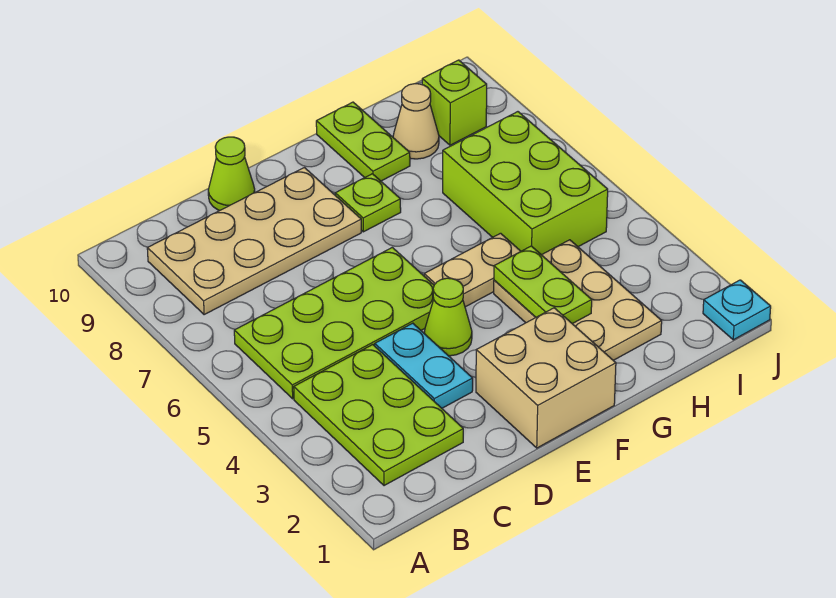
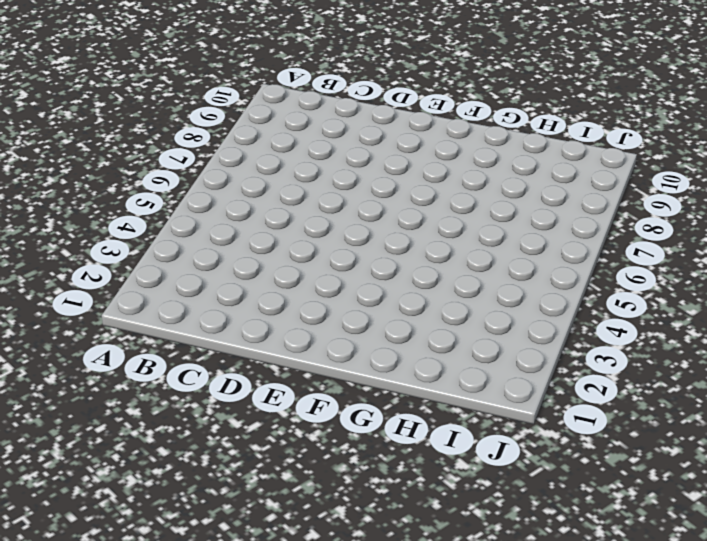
none -> lime plate B2:C4 level 1
none -> lime plate B5:E6 level 1
none -> tan plate B8:E9 level 1

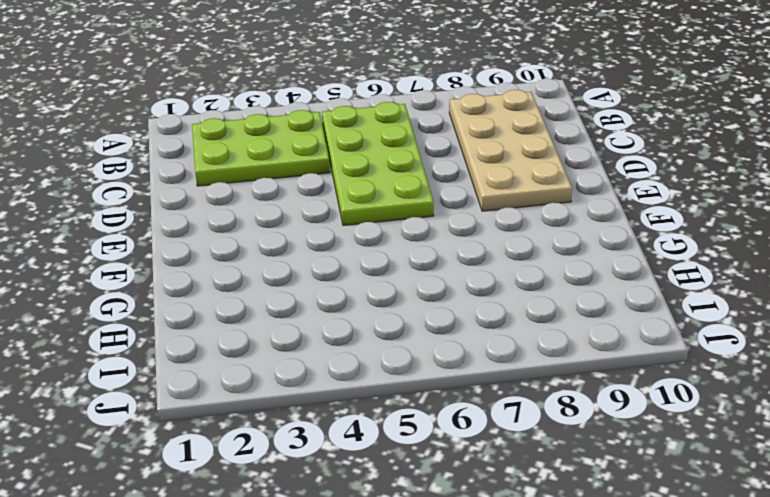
none -> cyan plate D3:D4 level 1
none -> lime cone D10 level 1
none -> tan brick E1:F2 level 1

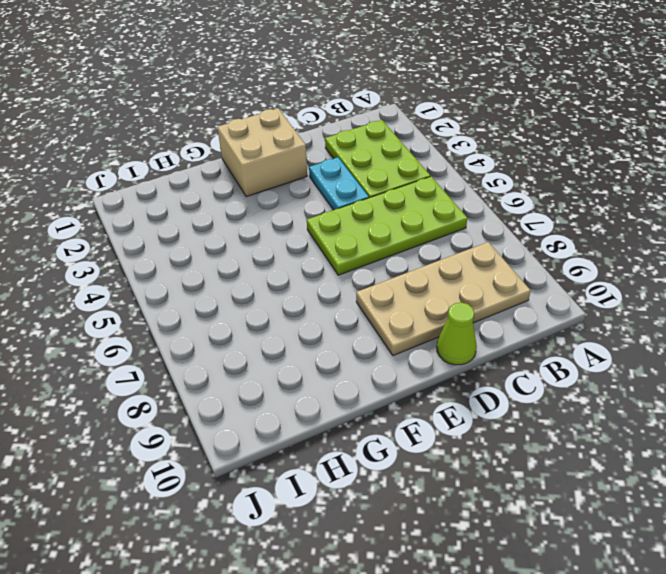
none -> lime cone E4 level 1
none -> tan plate F5:G5 level 1
none -> lime plate F8 level 1

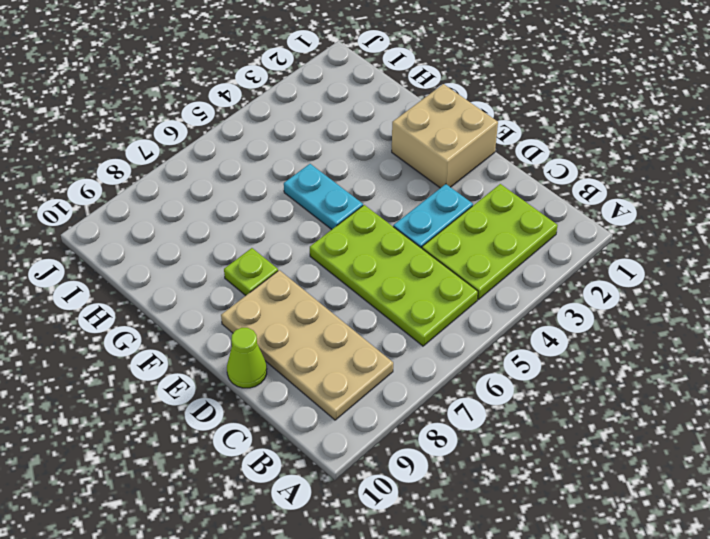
cyan plate F5:G5 level 1 -> tan plate F5:G5 level 1
none -> lime cone E4 level 1
none -> tan plate G2:H4 level 1
none -> lime plate G9:G10 level 1

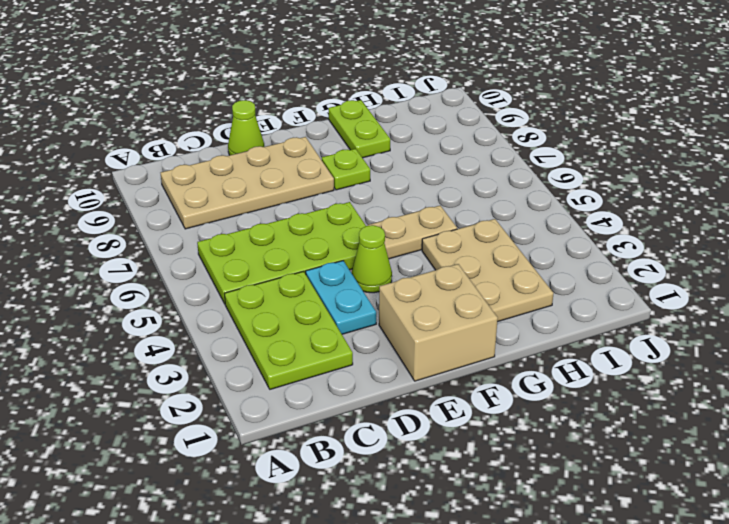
none -> lime brick H5:I7 level 1
none -> tan cone H9 level 1
none -> lime brick I9 level 1

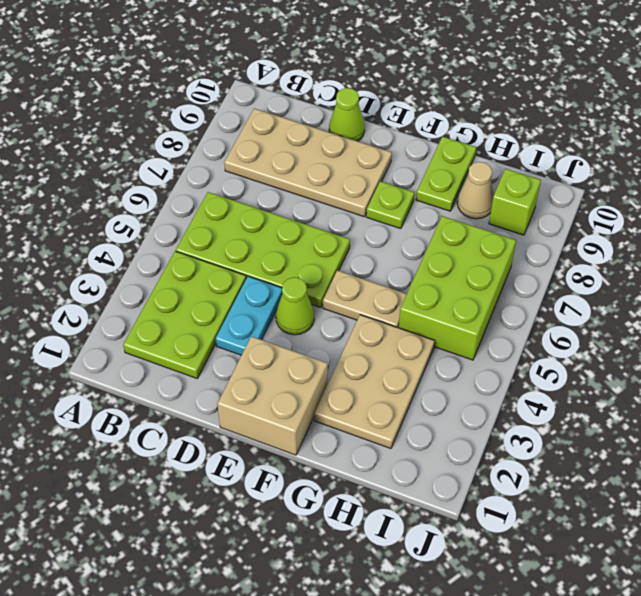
none -> cyan plate J1 level 1
none -> lime plate G3:G4 level 2

